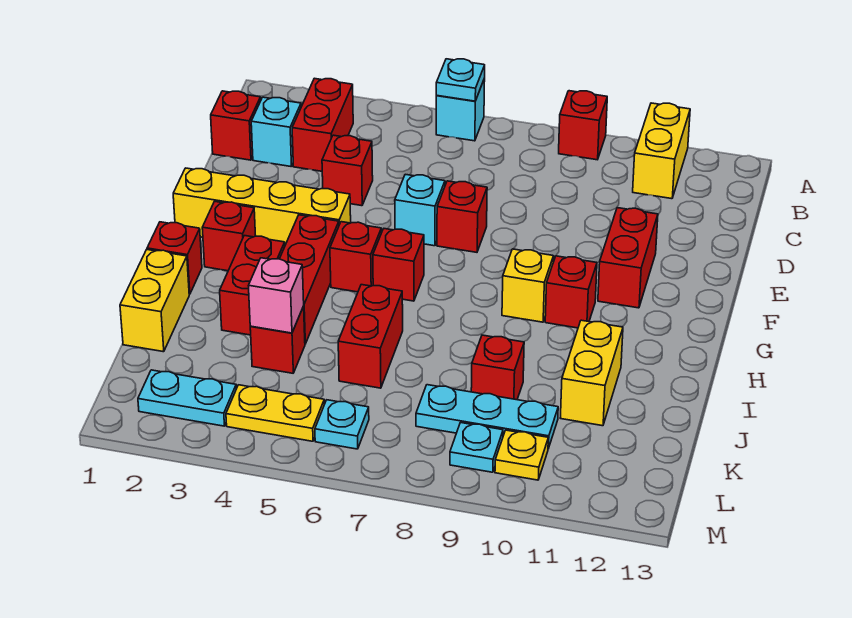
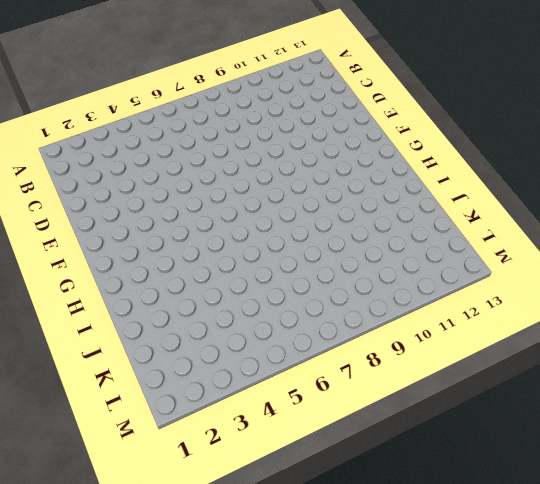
none -> cyan brick A6 level 1
none -> red brick A9 level 1
none -> yellow brick A11:B11 level 1
none -> red brick B3:C3 level 1

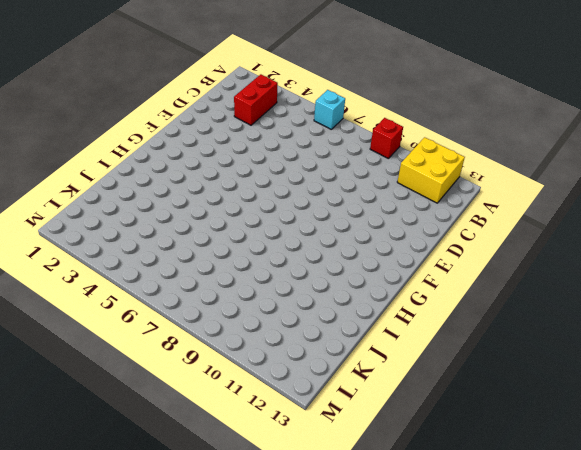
yellow brick A11:B12 level 1 -> yellow brick A11:B11 level 1
none -> red brick C1 level 1
none -> cyan brick C2 level 1
none -> red brick D4 level 1
none -> cyan brick E6 level 1

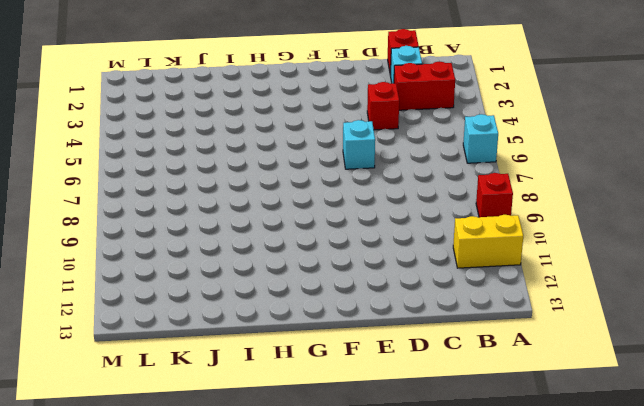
none -> red brick E7 level 1
none -> red brick E11:F11 level 1
none -> yellow brick F1:F4 level 1
none -> red brick G2 level 1

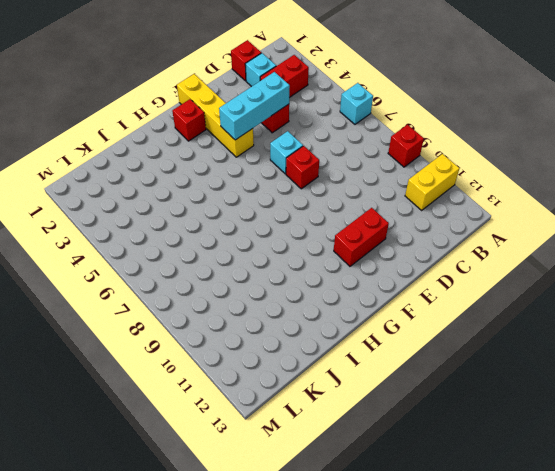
cyan brick D4:F4 level 2 -> none
none -> red brick G4:I4 level 1
none -> red brick G5 level 1
none -> red brick G6 level 1
none -> yellow brick G9 level 1

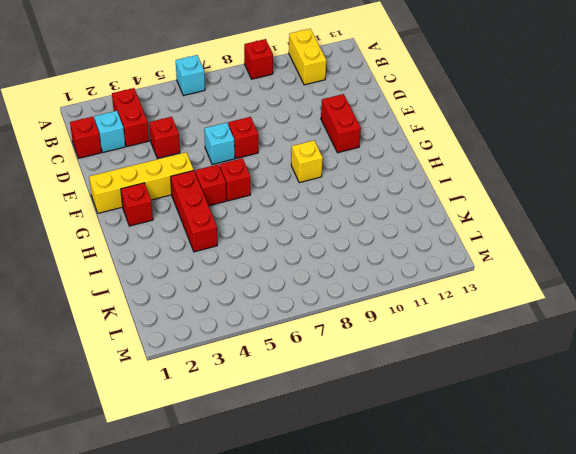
none -> red brick G10 level 1
none -> red brick H1 level 1
none -> red brick H3:I3 level 1
none -> yellow brick I1:J1 level 1

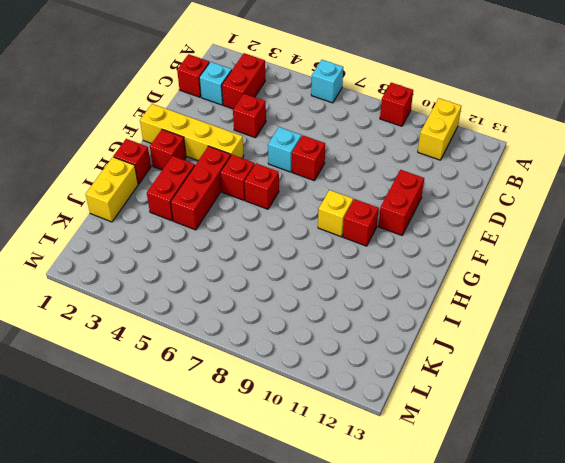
none -> red brick I6:J6 level 1
none -> yellow brick I11:J11 level 1
none -> red brick J4 level 1
none -> red brick J9 level 1

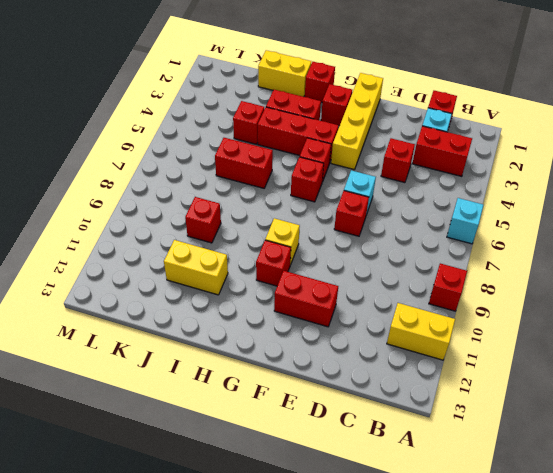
none -> cyan plate K8:K10 level 1
none -> cyan plate L2:L3 level 1
none -> yellow plate L4:L5 level 1
none -> cyan plate L6 level 1

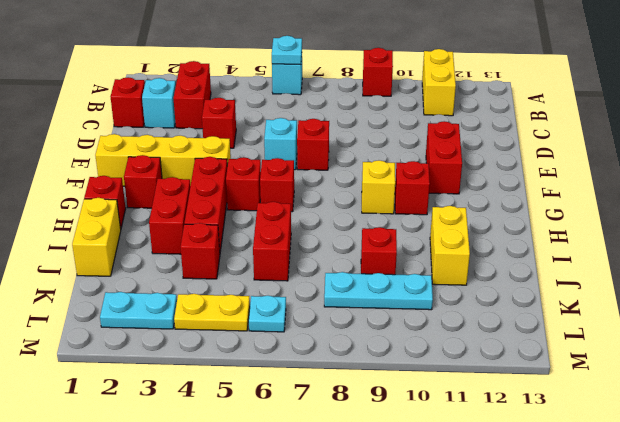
none -> cyan plate L9 level 1
none -> yellow plate L10 level 1
none -> pink brick J4 level 2

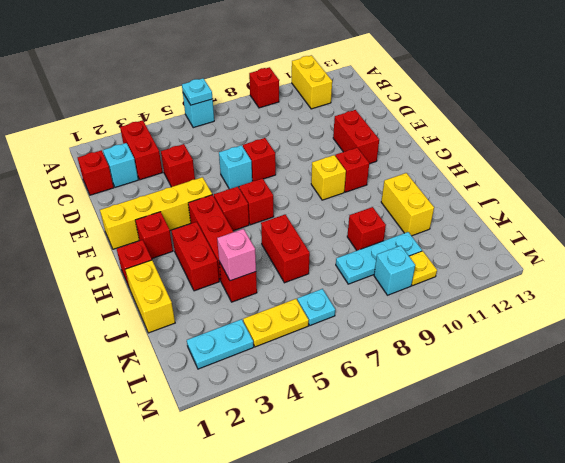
cyan brick L9 level 1 -> cyan plate L9 level 1

